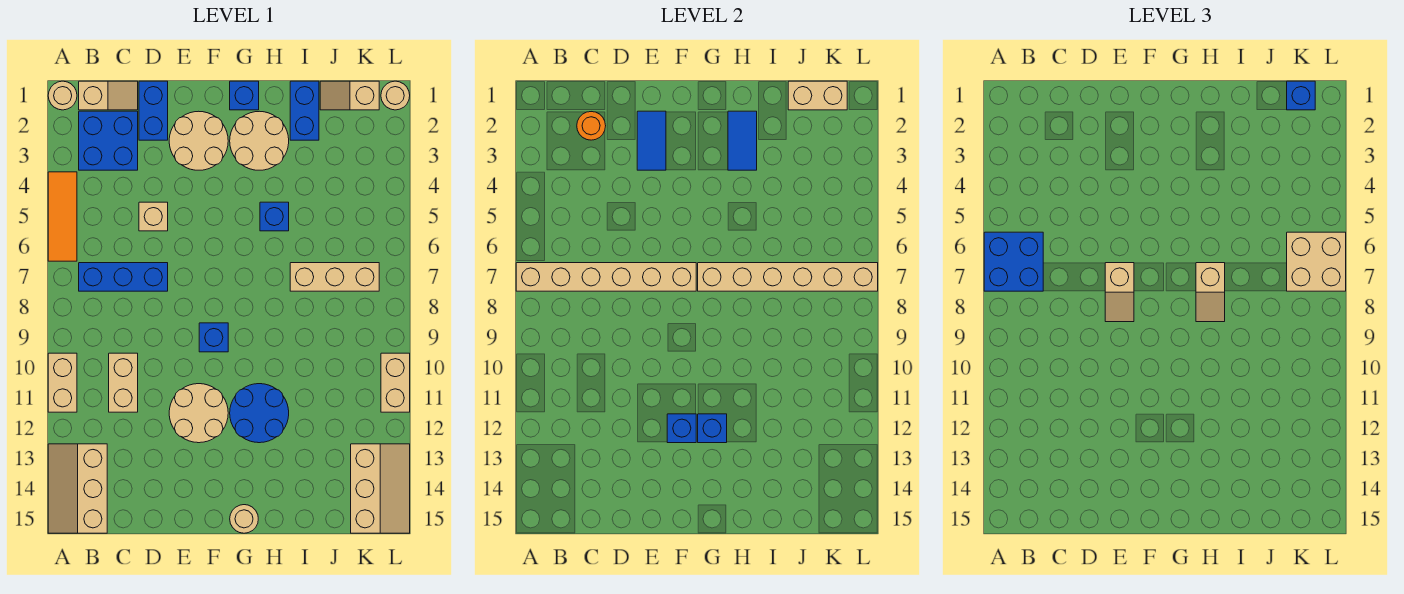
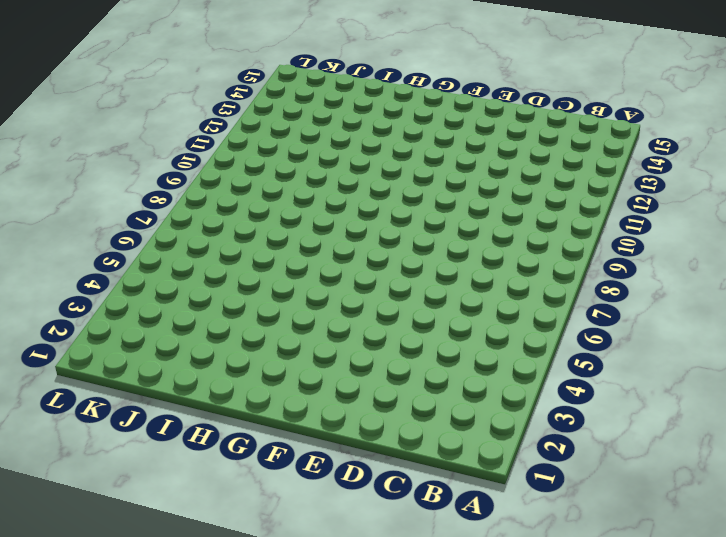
none -> tan round brick A1 level 1
none -> orange tile A4:A6 level 1
none -> tan brick A10:A11 level 1
none -> tan slope A13:B15 level 1 top B

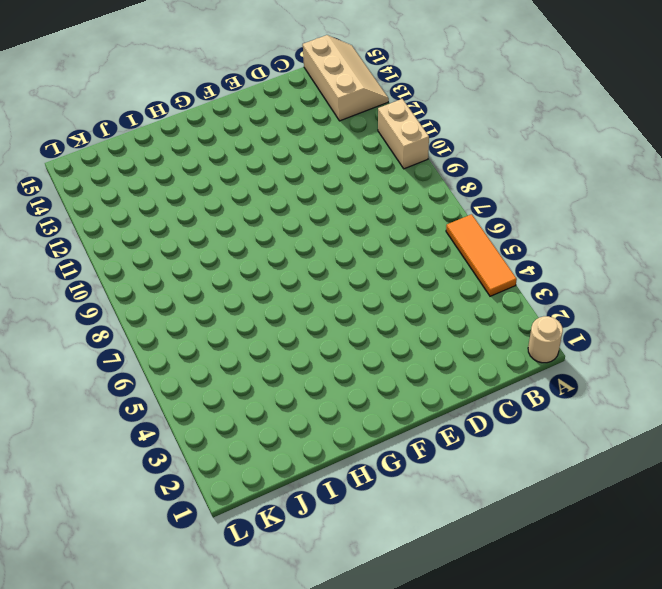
none -> tan slope B1:C1 level 1 top B
none -> blue brick B2:C3 level 1
none -> blue brick B7:D7 level 1
none -> tan brick C10:C11 level 1

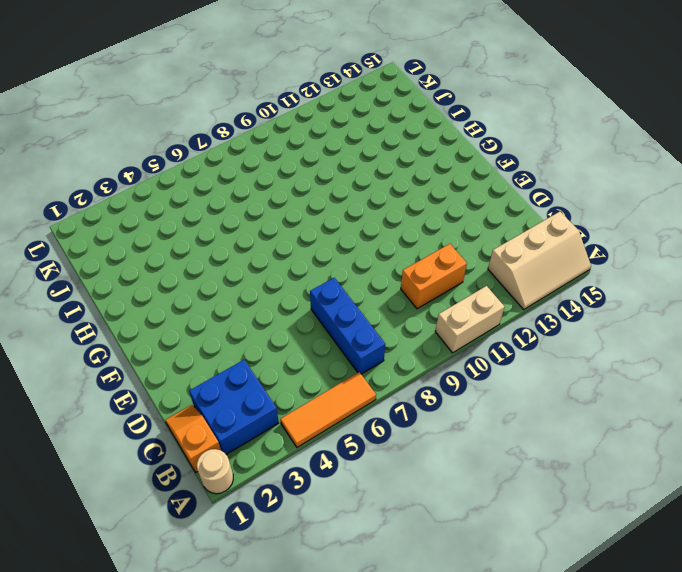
orange slope B1:C1 level 1 top B -> tan slope B1:C1 level 1 top B
orange brick C10:C11 level 1 -> tan brick C10:C11 level 1
none -> blue brick D1:D2 level 1
none -> tan brick D5 level 1
none -> tan round brick E2:F3 level 1
none -> tan round brick E11:F12 level 1

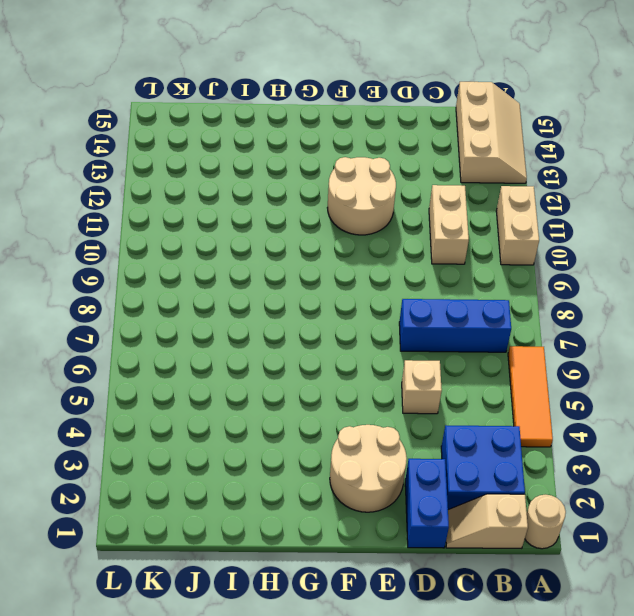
none -> blue brick F9 level 1
none -> blue brick G1 level 1
none -> tan round brick G2:H3 level 1
none -> blue round brick G11:H12 level 1

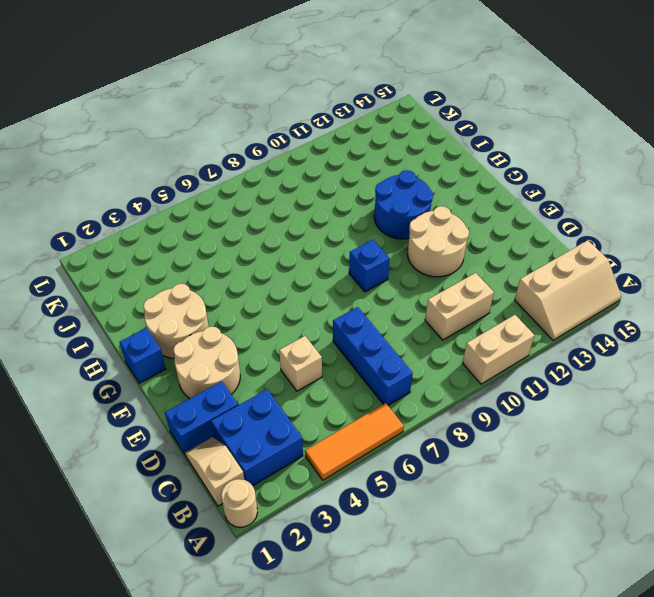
none -> tan round brick G15 level 1
none -> blue brick H5 level 1
none -> blue brick I1:I2 level 1
none -> tan brick I7:K7 level 1

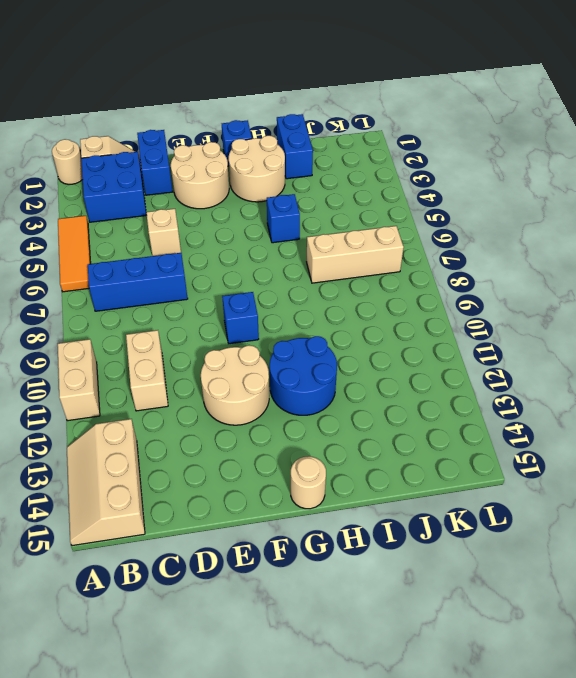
none -> tan slope J1:K1 level 1 top K
none -> tan slope K13:L15 level 1 top K
none -> tan round brick L1 level 1
none -> tan brick L10:L11 level 1

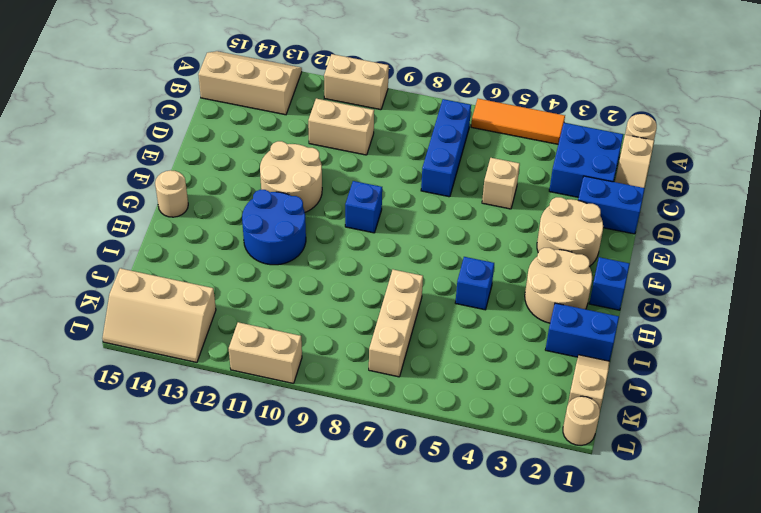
none -> tan brick A7:F7 level 2
none -> orange round brick C2 level 2
none -> blue tile E2:E3 level 2
none -> blue brick F12 level 2

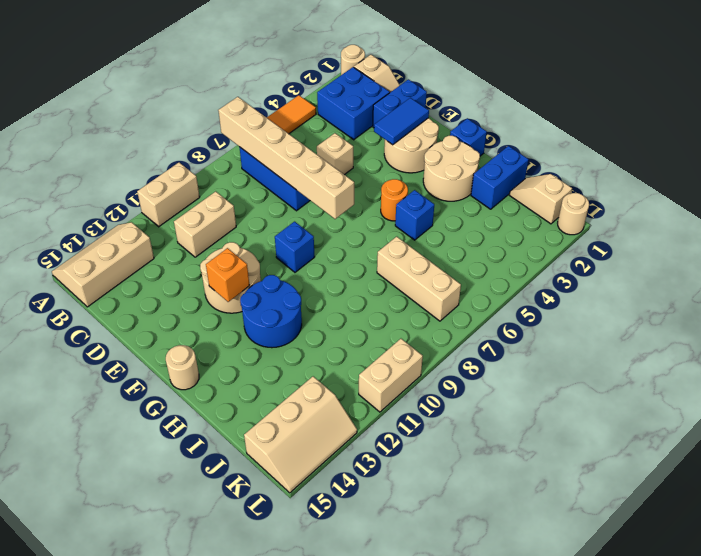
orange brick F12 level 2 -> blue brick F12 level 2
orange round brick G5 level 1 -> orange round brick C2 level 2
none -> tan brick G7:L7 level 2
none -> blue brick G12 level 2
none -> blue tile H2:H3 level 2
none -> tan brick J1:K1 level 2

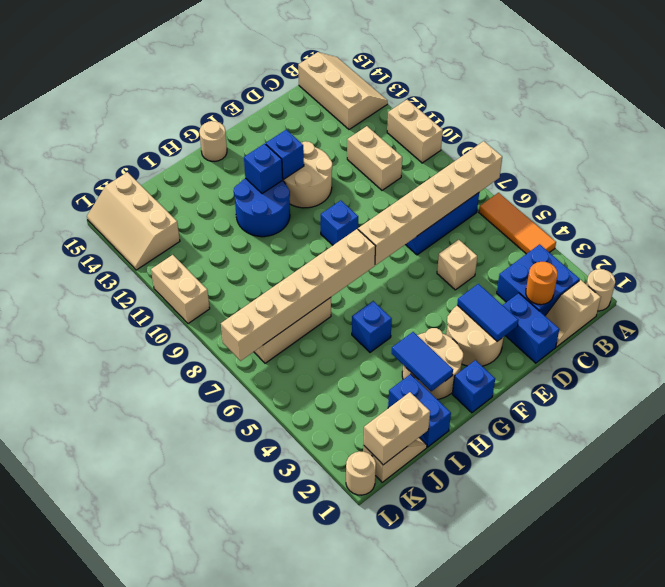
none -> blue brick A6:B7 level 3
none -> tan slope E7:E8 level 3 top 7
none -> tan slope H7:H8 level 3 top 7
none -> blue brick K1 level 3

